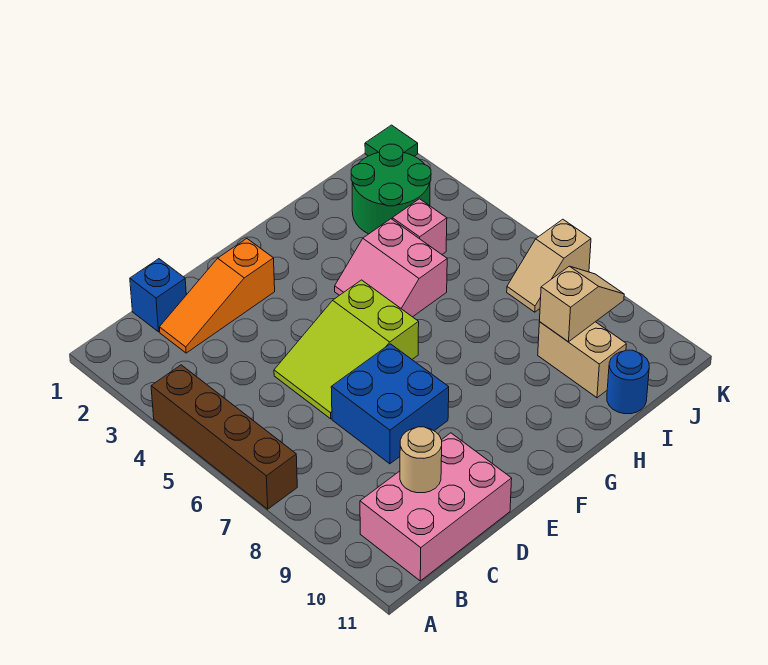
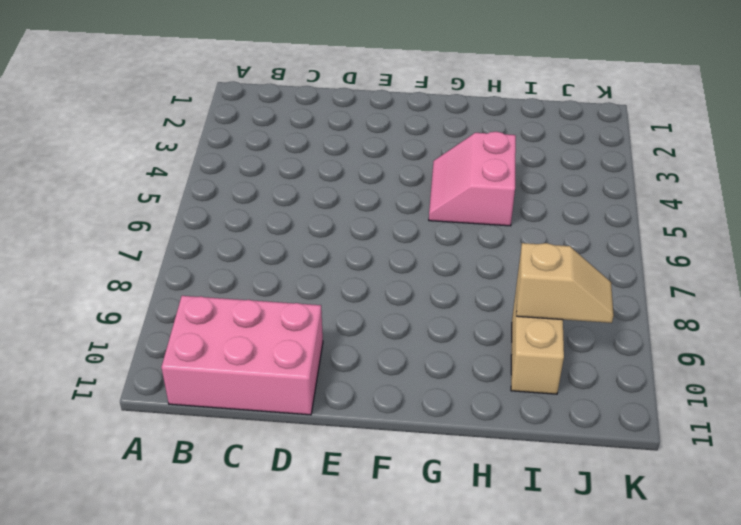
none -> brown brick A4:A7 level 1
none -> blue brick C1 level 1
none -> orange slope C2:E2 level 1 top E

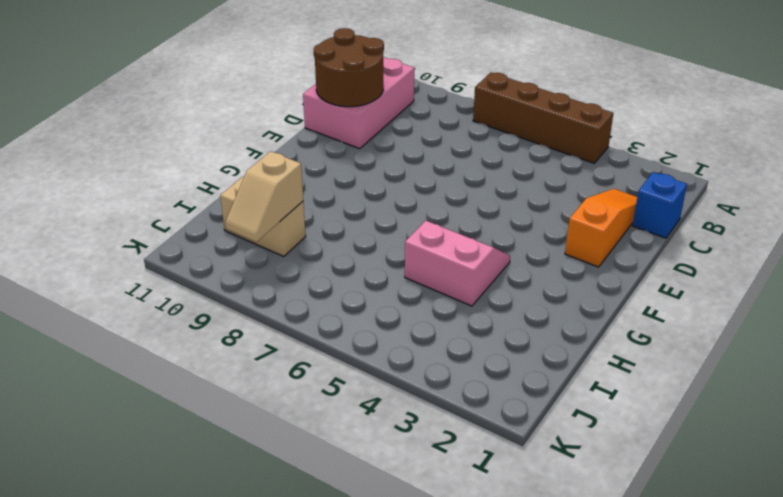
brown round brick C10:D11 level 2 -> tan round brick C10 level 2
none -> lime slope D5:F6 level 1 top F
none -> blue brick D7:E8 level 1
none -> green round brick I2:J3 level 1

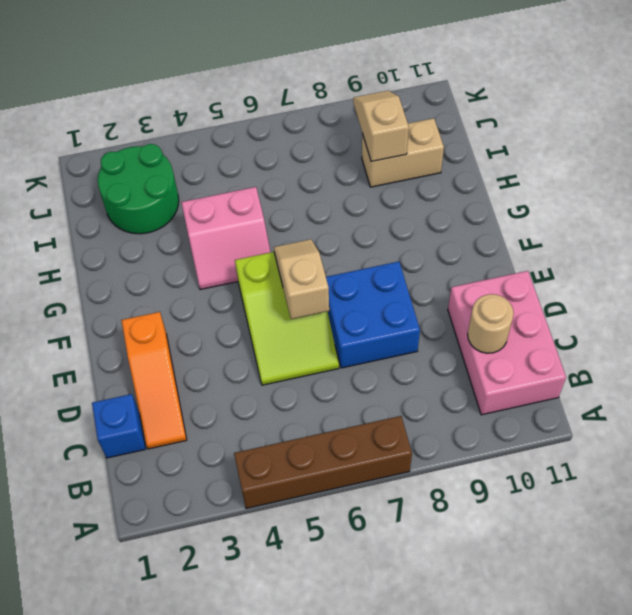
tan slope E6:F6 level 2 top E -> tan slope J7:K7 level 1 top K
none -> pink brick I4 level 1
none -> blue round brick I11 level 1
none -> green tile K1 level 1

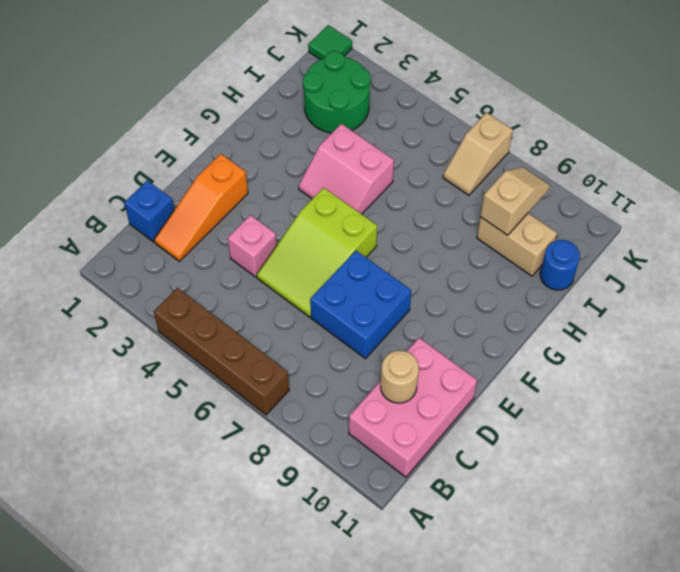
pink brick D4 level 1 -> pink brick I4 level 1

